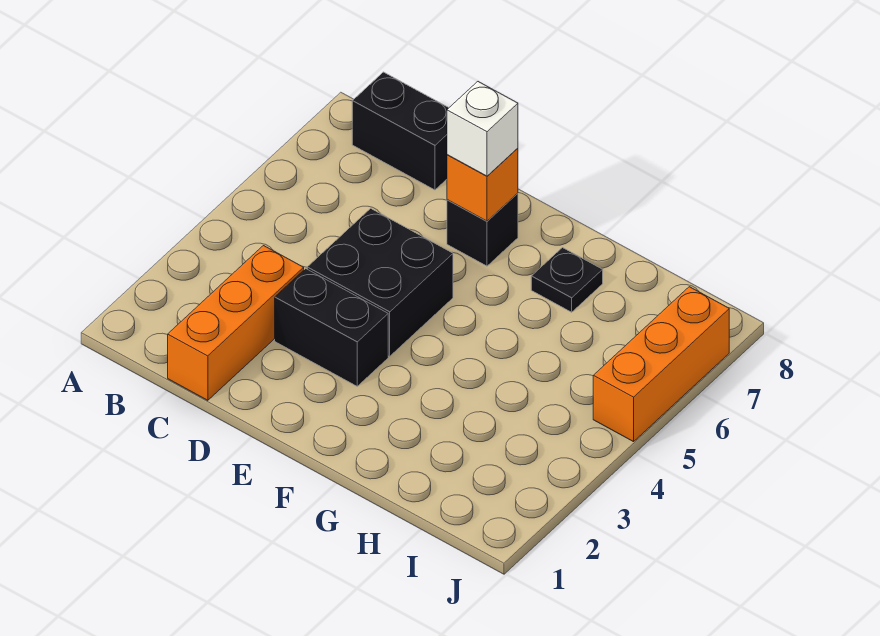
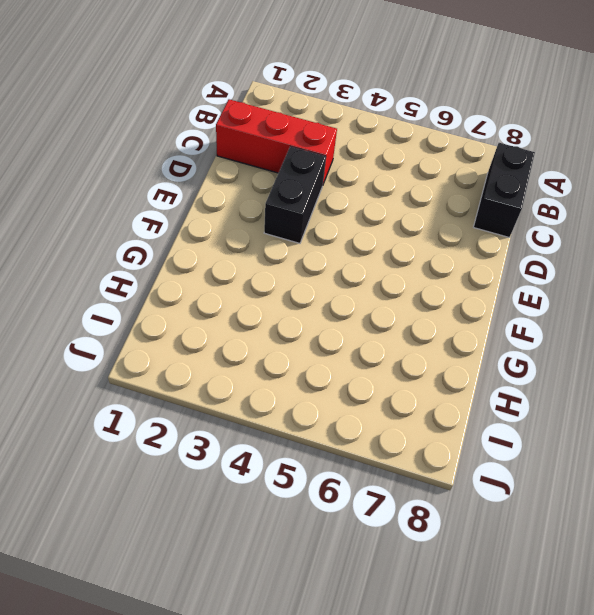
red brick C1:C3 level 1 -> orange brick C1:C3 level 1
none -> black brick D4:E5 level 1
none -> black brick E7 level 1

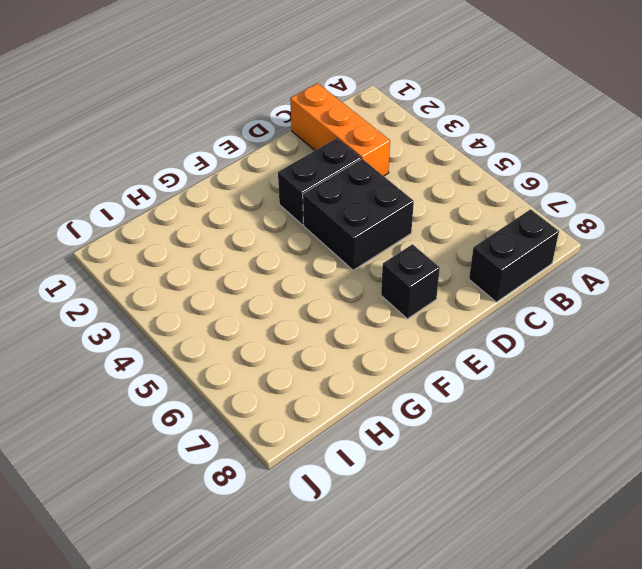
none -> black plate G7 level 1
none -> orange brick J5:J7 level 1

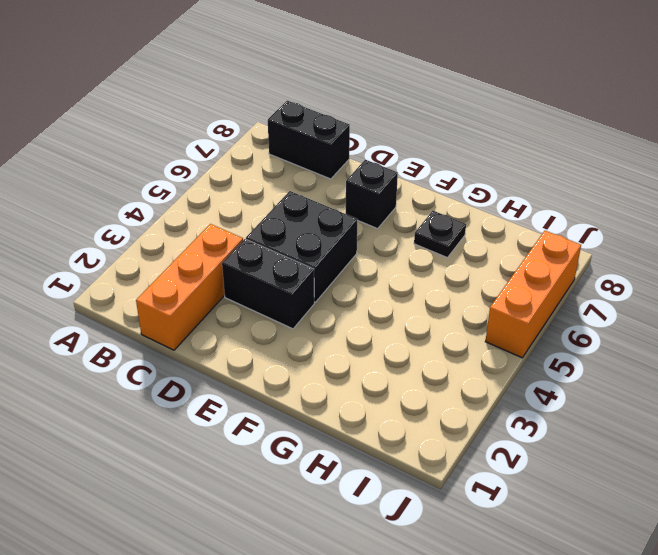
none -> orange brick E7 level 2
none -> white brick E7 level 3

